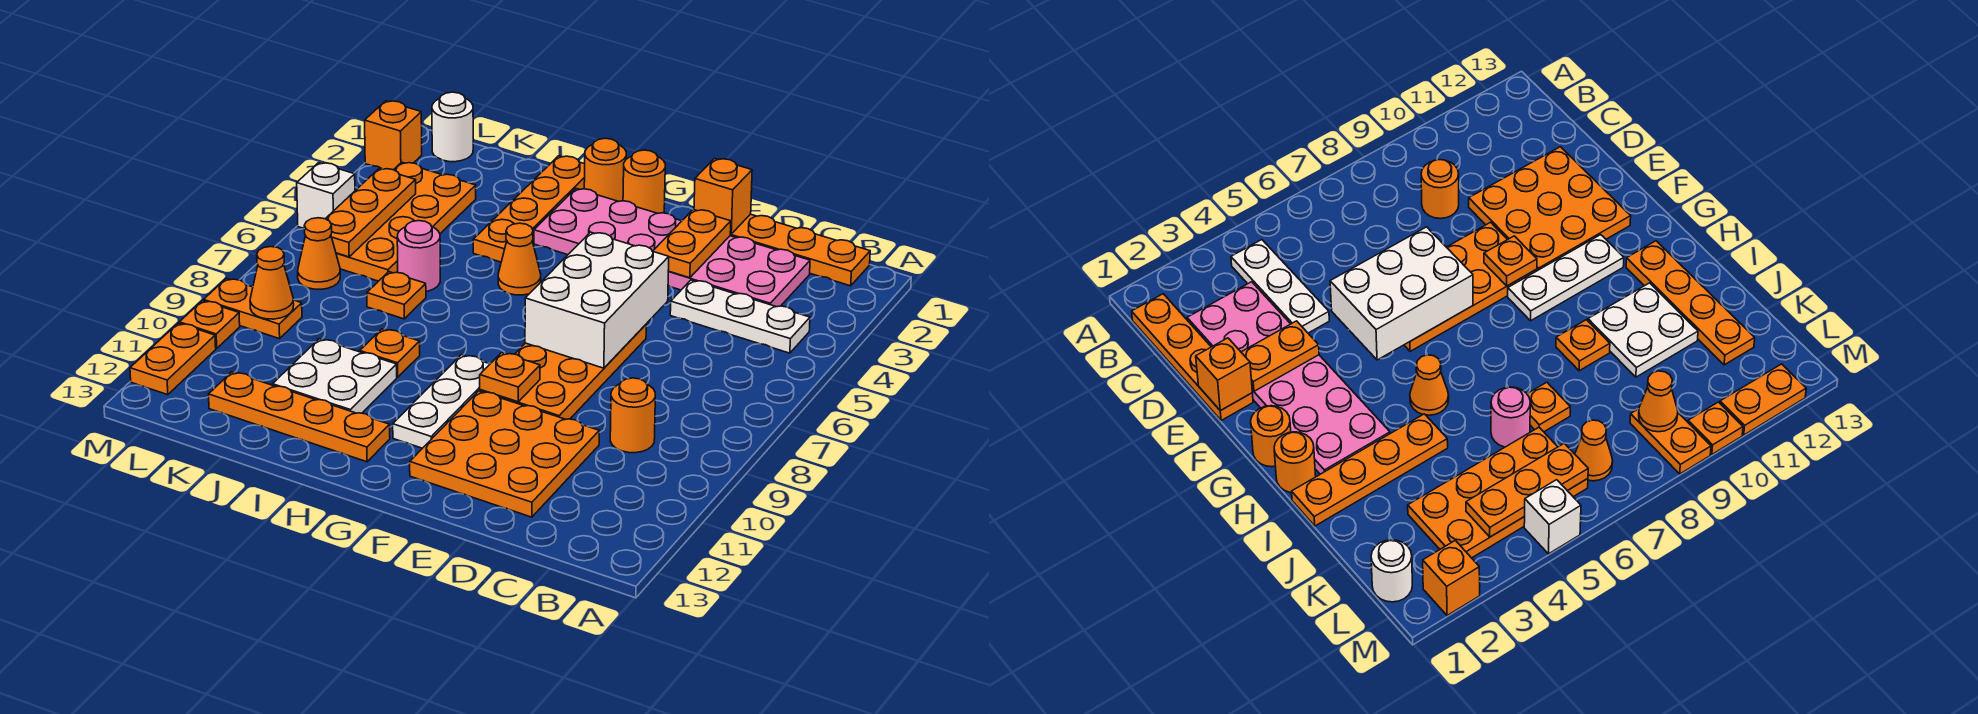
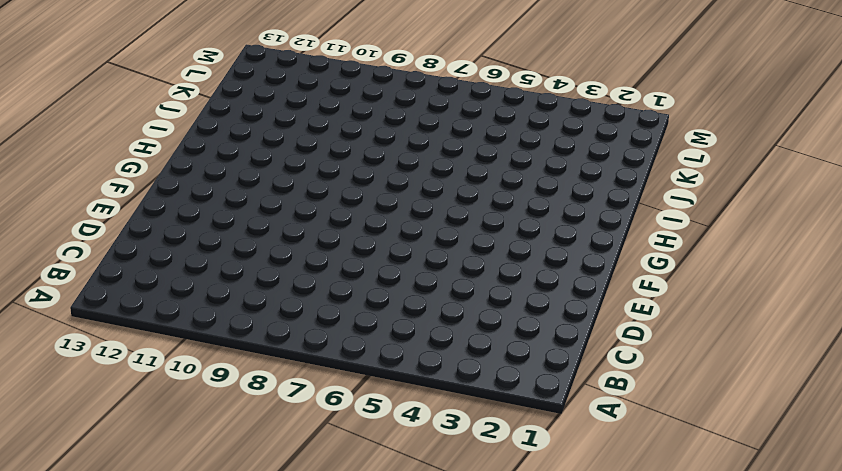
none -> orange plate B1:E1 level 1
none -> white plate B4:D4 level 1
none -> pink plate C2:H3 level 1
none -> orange round brick C9 level 1

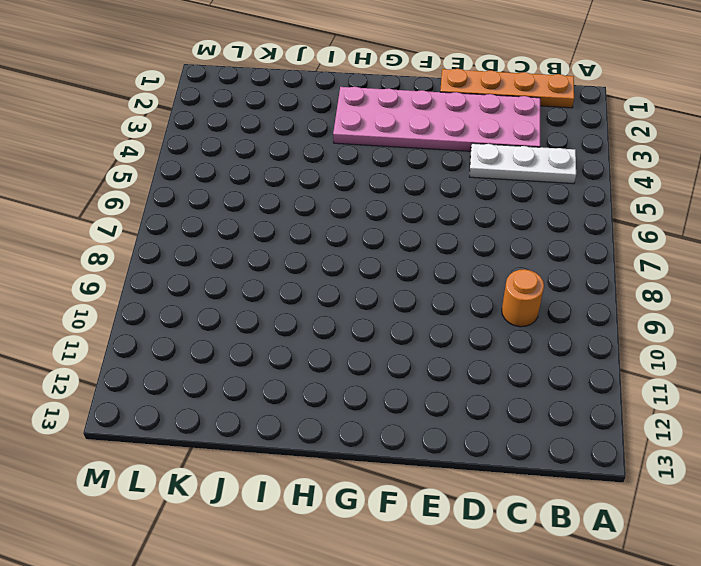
none -> orange plate D10:F12 level 1
none -> orange plate E6:F9 level 1
none -> orange round brick G1 level 1
none -> white plate G9:G11 level 1

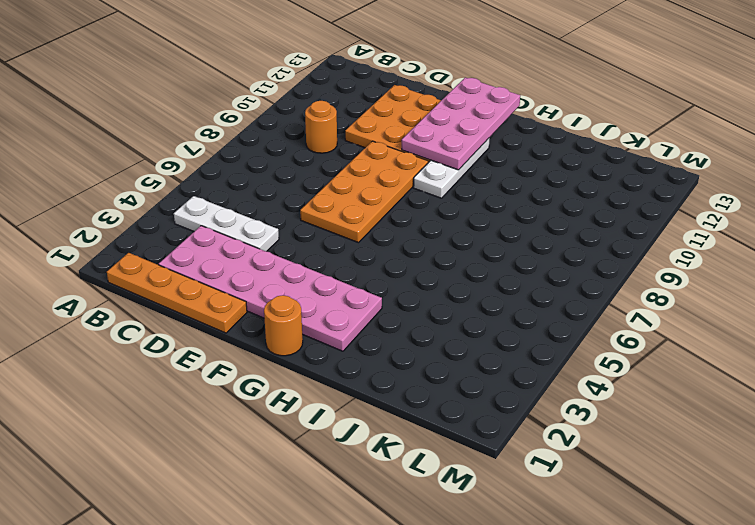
pink plate F10:G13 level 2 -> none
none -> orange round brick H1 level 1
none -> orange cone H5 level 1
none -> orange plate H12:K12 level 1
none -> orange plate I1:I4 level 1

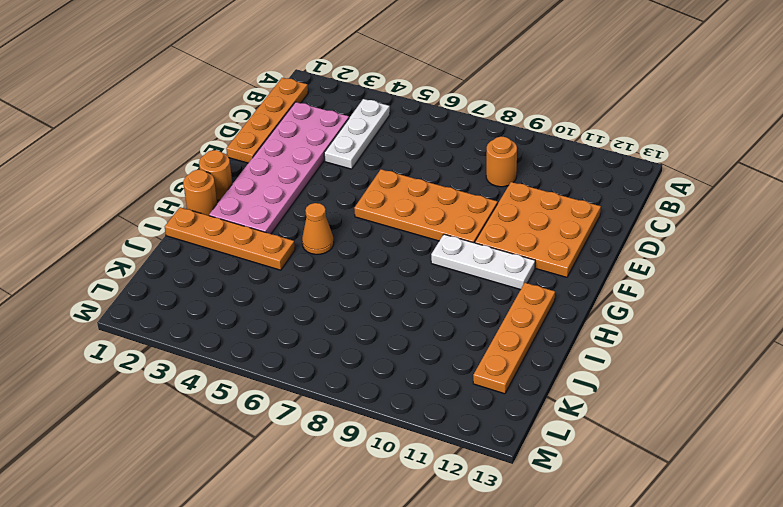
none -> orange plate I9 level 1
none -> white plate I10:J11 level 1
none -> pink round brick J6 level 1
none -> orange plate J7 level 1

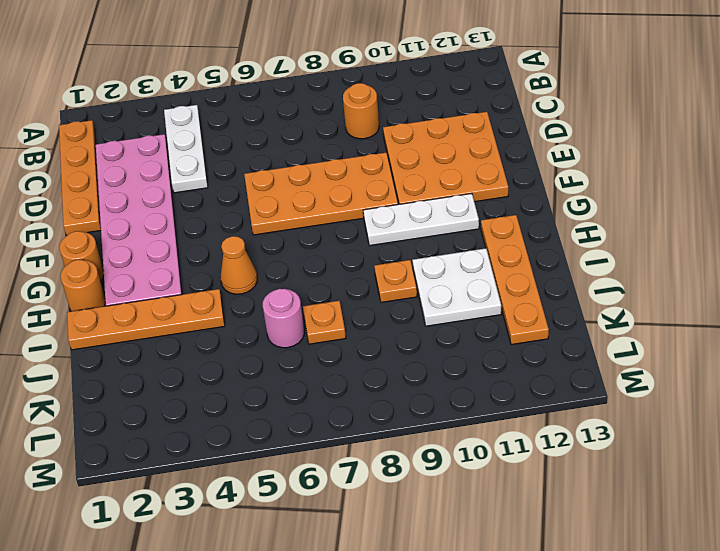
none -> orange plate K3:L6 level 1
none -> white round brick L1 level 1
none -> orange cone L7 level 1
none -> orange plate L9:M9 level 1

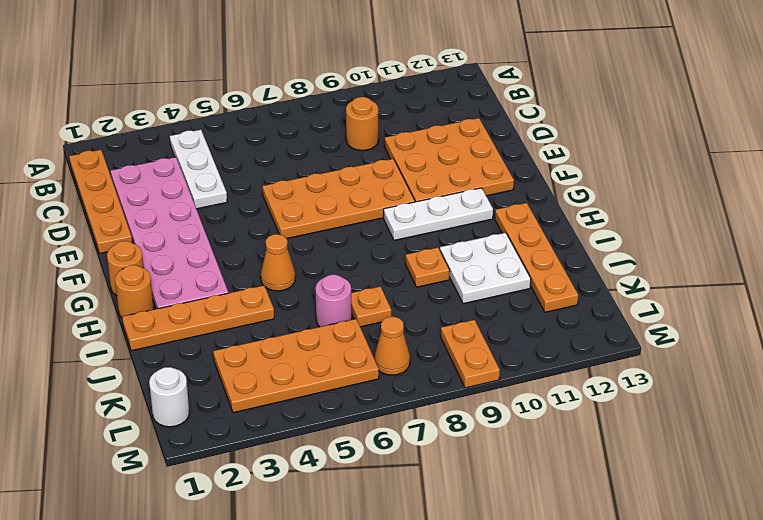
none -> orange brick M2 level 1
none -> white brick M5 level 1
none -> orange plate M10 level 1
none -> orange plate M11:M12 level 1

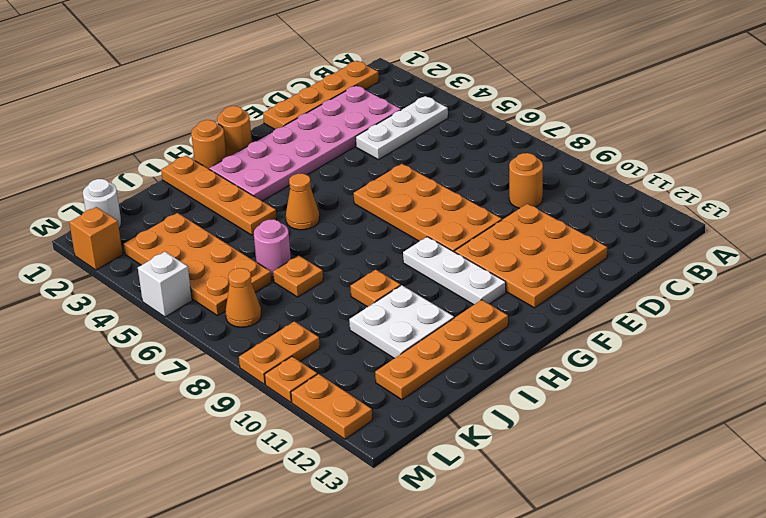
none -> orange brick E1 level 2
none -> orange plate E2:E3 level 2
none -> white brick E5:F7 level 2
none -> orange plate F9 level 2

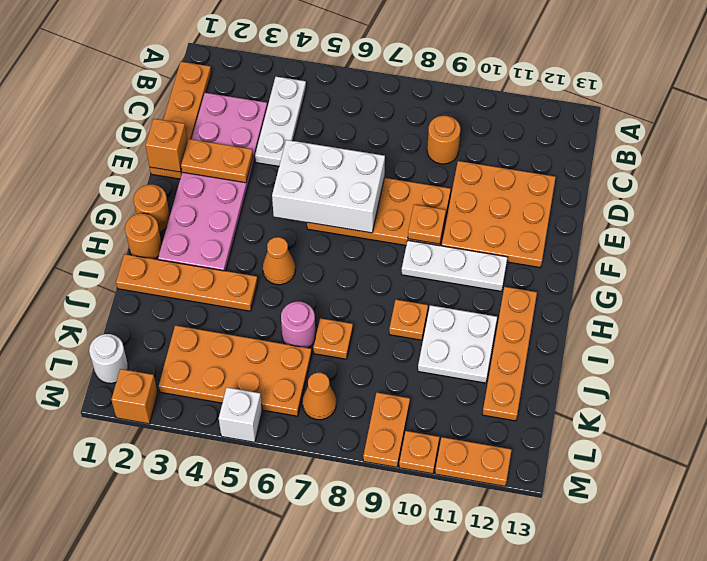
none -> orange plate L4:L6 level 2
none -> orange cone L9 level 2

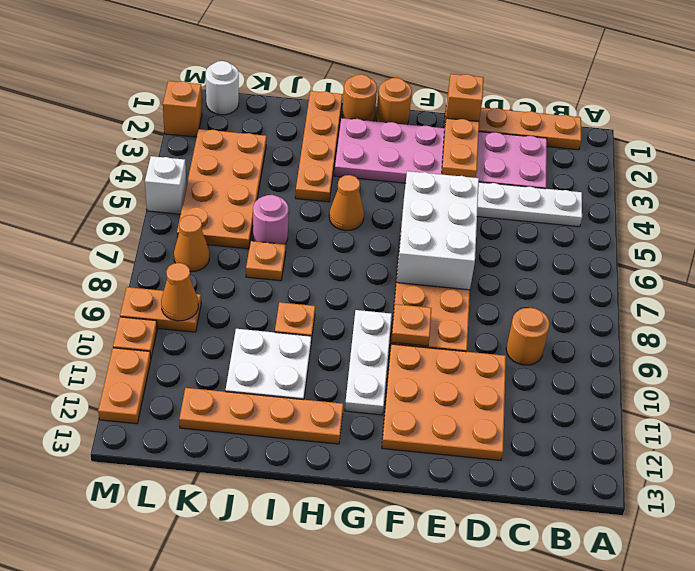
none -> orange plate L4:L6 level 2

